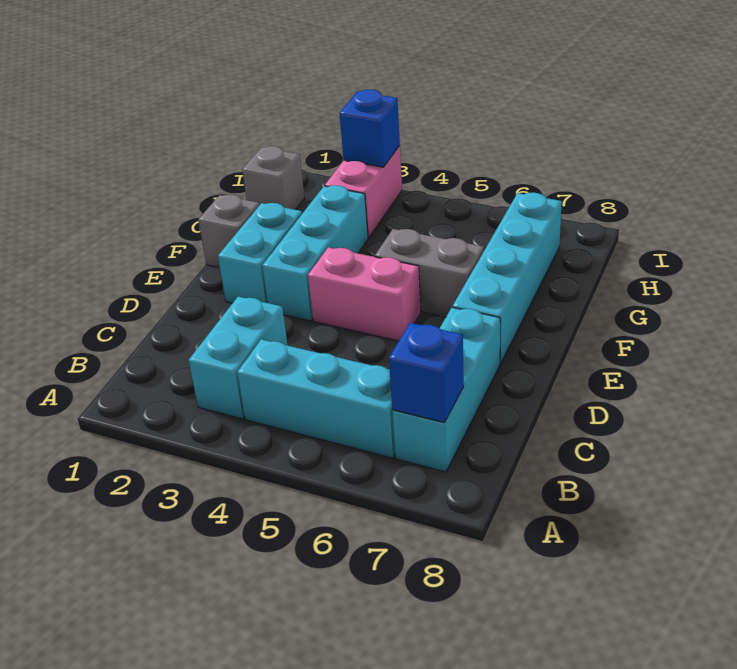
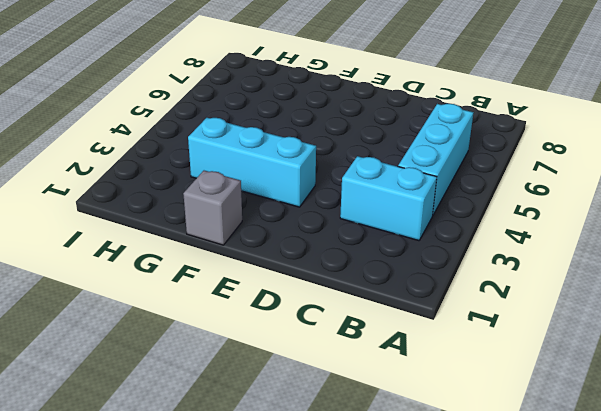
none -> cyan brick B7:D7 level 1
none -> cyan brick E2:F2 level 1
none -> pink brick E4:E5 level 1

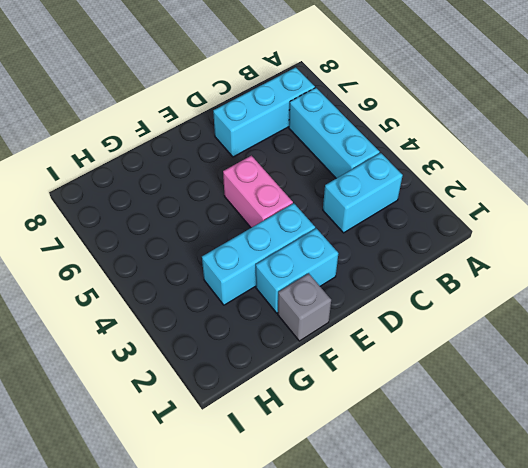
none -> cyan brick E7:H7 level 1
none -> grey brick F5:F6 level 1
none -> grey brick H1 level 1

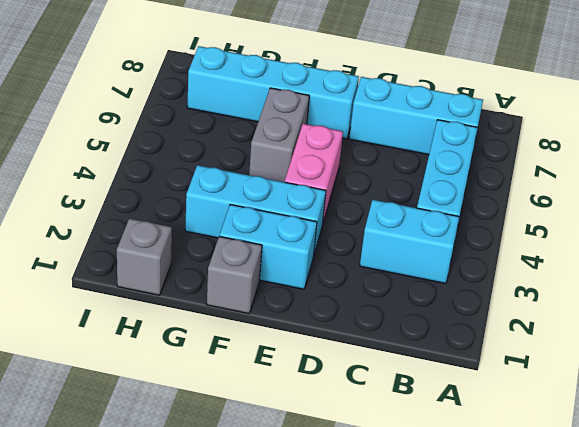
none -> pink brick H3:I3 level 1
none -> blue brick B7 level 2
none -> blue brick I3 level 2

